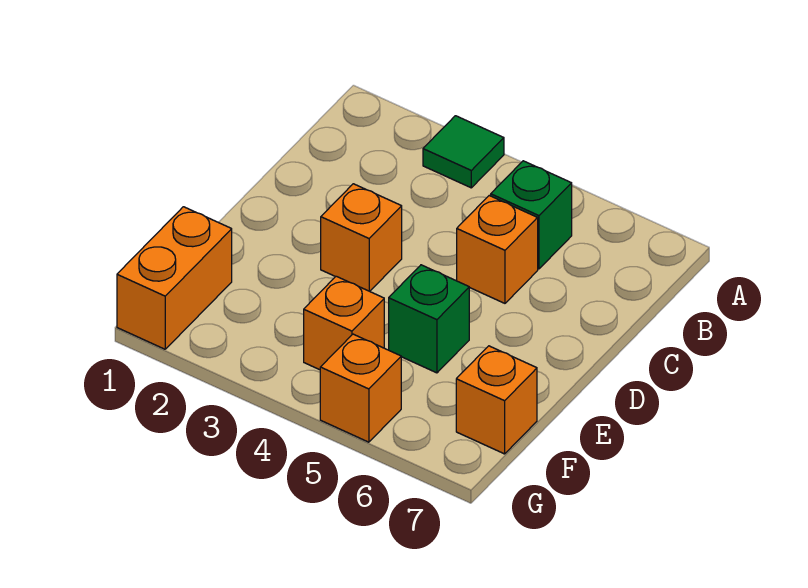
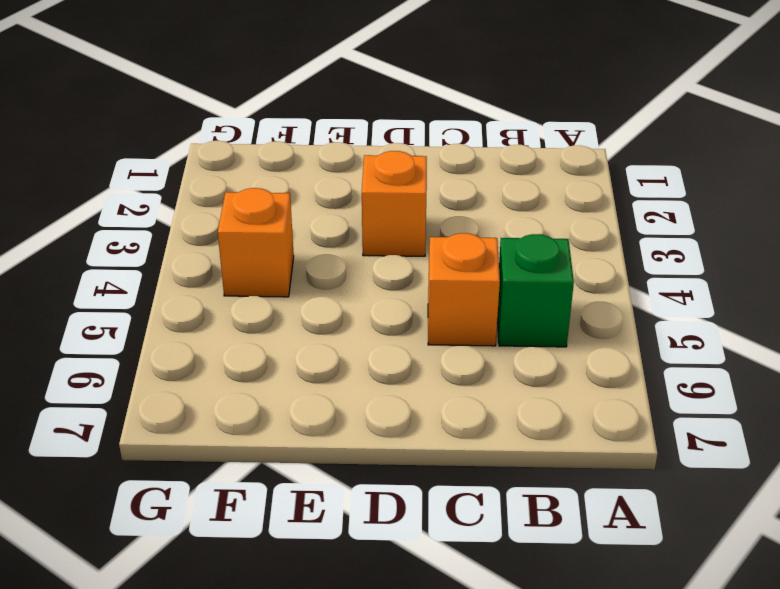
none -> green tile A3 level 1
none -> green brick E5 level 1

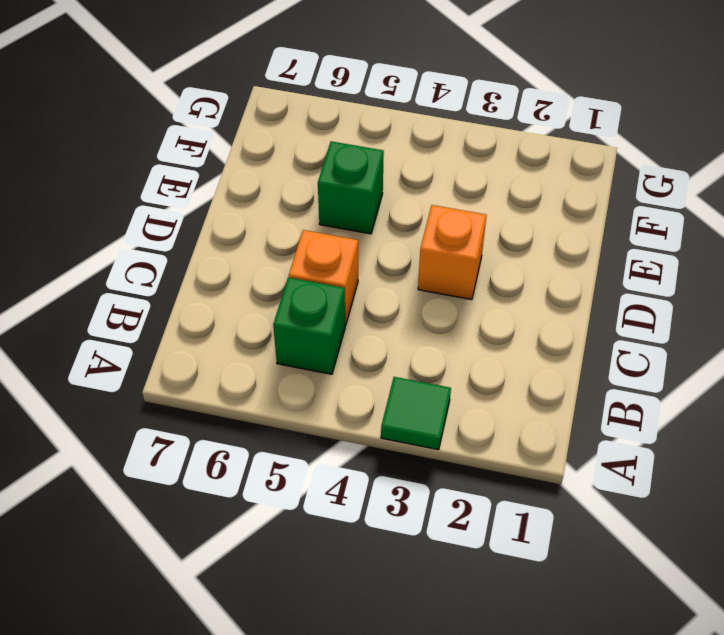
none -> orange brick F1:G1 level 1
none -> orange brick F4 level 1

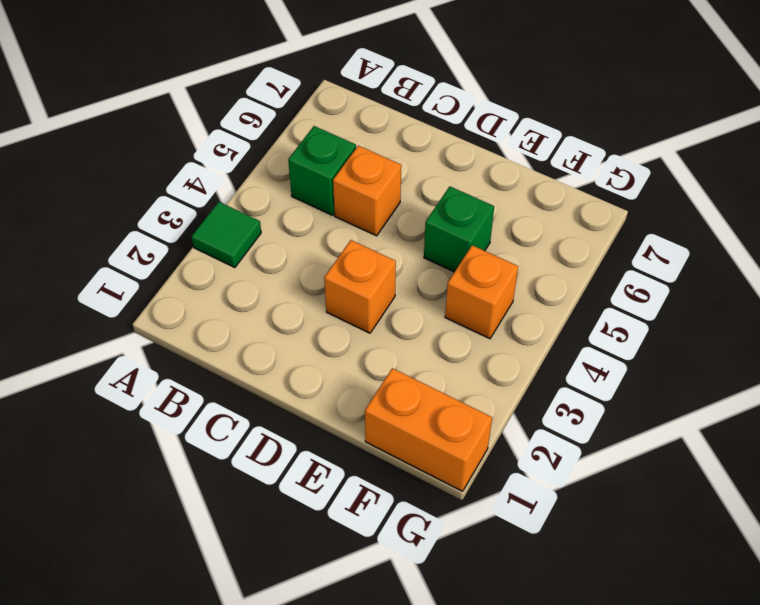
none -> orange brick F7 level 1
none -> orange brick G5 level 1

